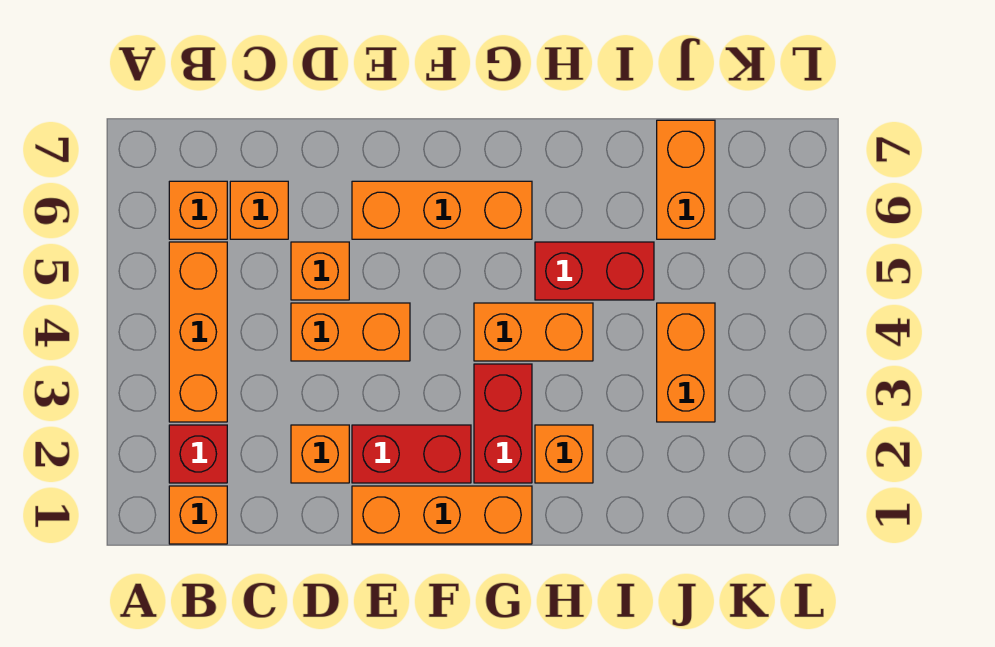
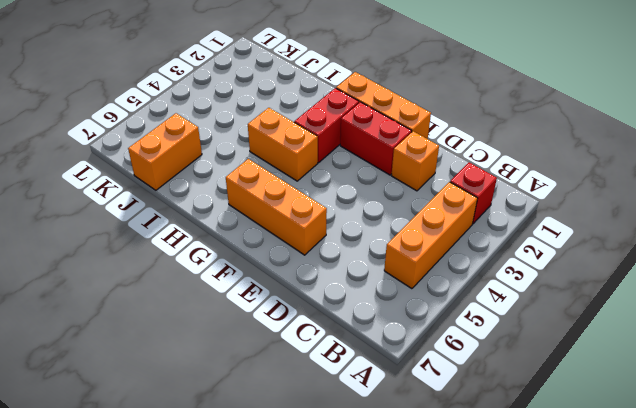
none -> orange brick B1 level 1
none -> orange brick B6 level 1
none -> orange brick C6 level 1

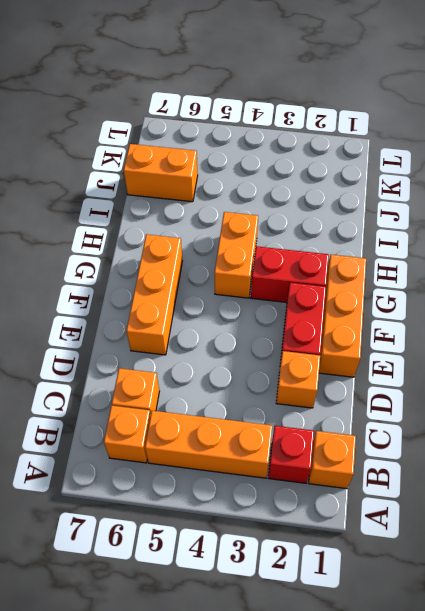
none -> orange brick D4:E4 level 1
none -> orange brick D5 level 1
none -> orange brick H2 level 1

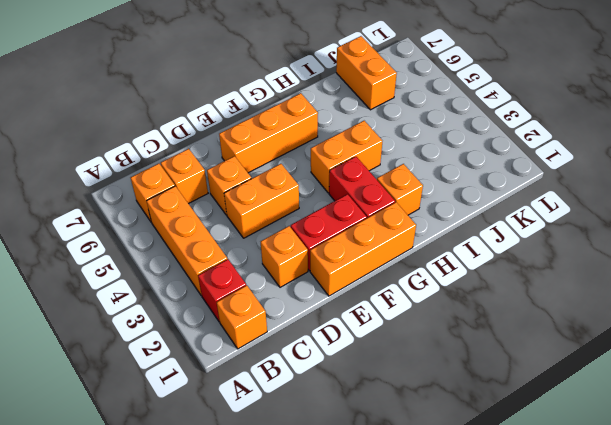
none -> red brick H5:I5 level 1
none -> orange brick J3:J4 level 1

